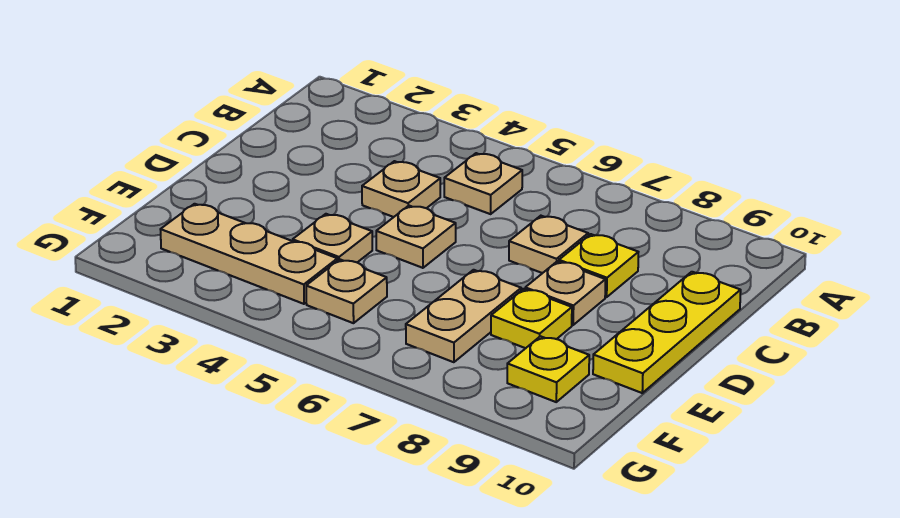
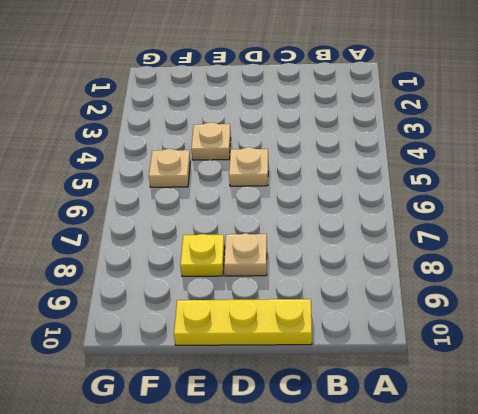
none -> tan plate B5 level 1
none -> tan plate C4 level 1
none -> tan plate C7 level 1

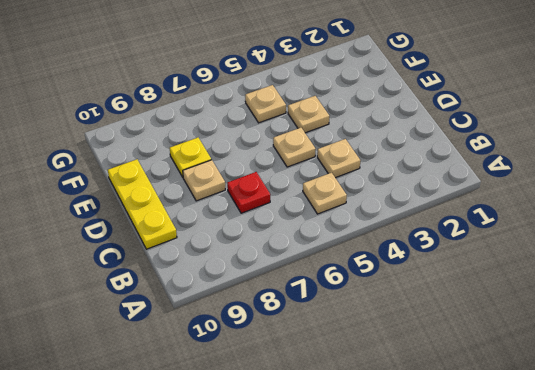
red plate C7 level 1 -> tan plate C7 level 1
none -> yellow plate C8 level 1
none -> tan plate E7:F7 level 1
none -> tan plate F2:F4 level 1

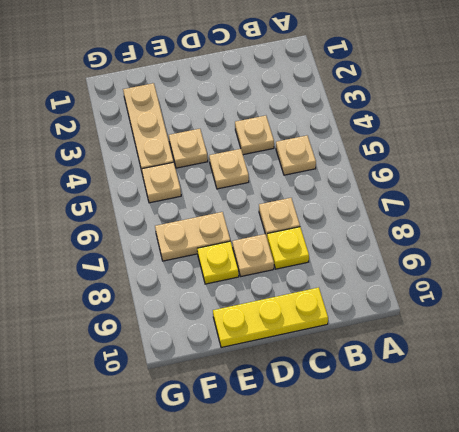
none -> yellow plate F9 level 1

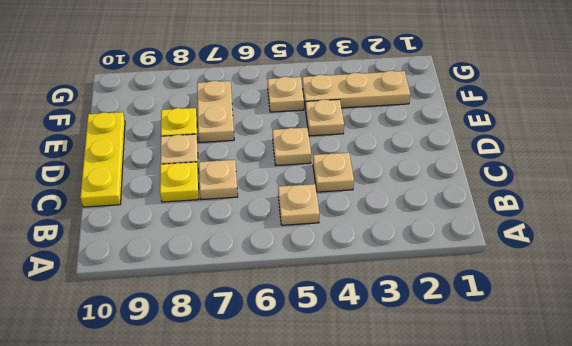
none -> yellow plate F9 level 1

